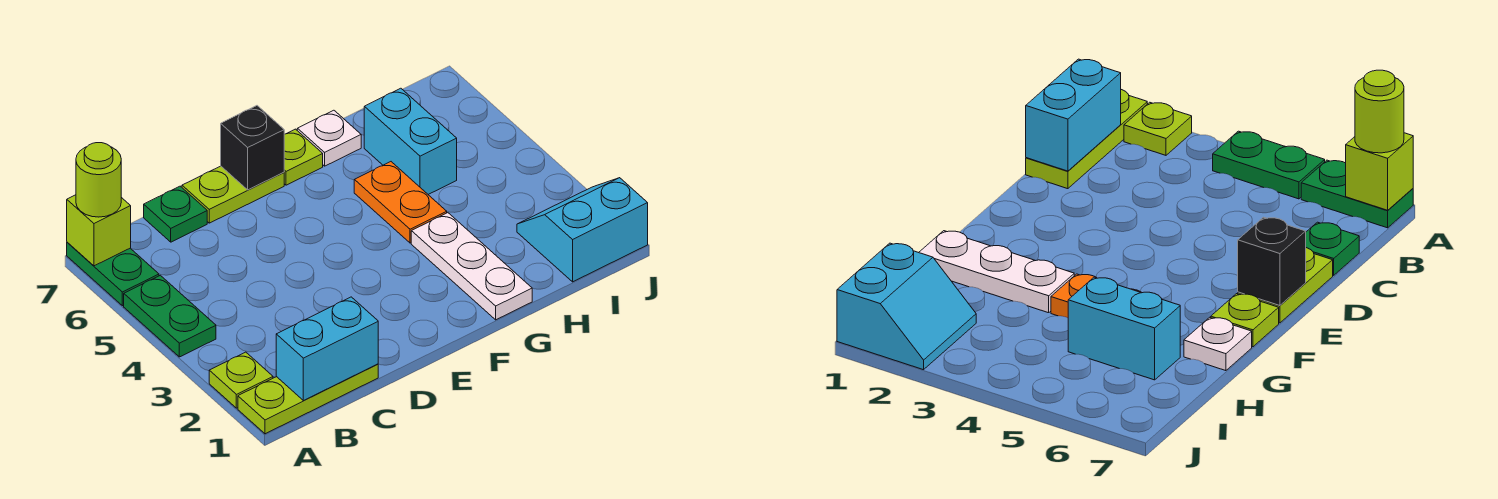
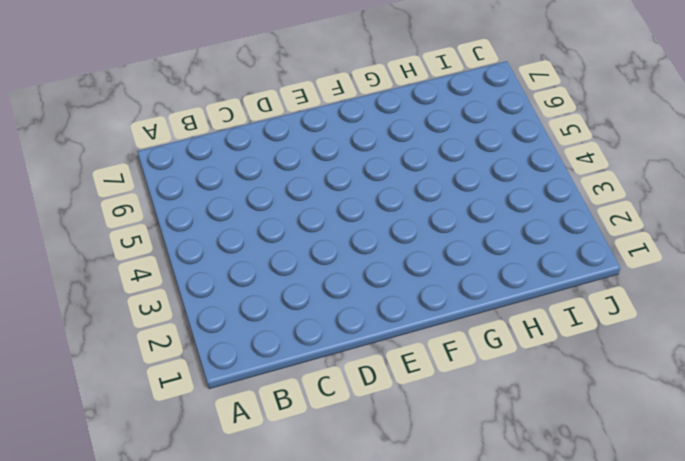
none -> lime plate A1:C1 level 1
none -> lime plate A2 level 1
none -> green plate A4:A5 level 1

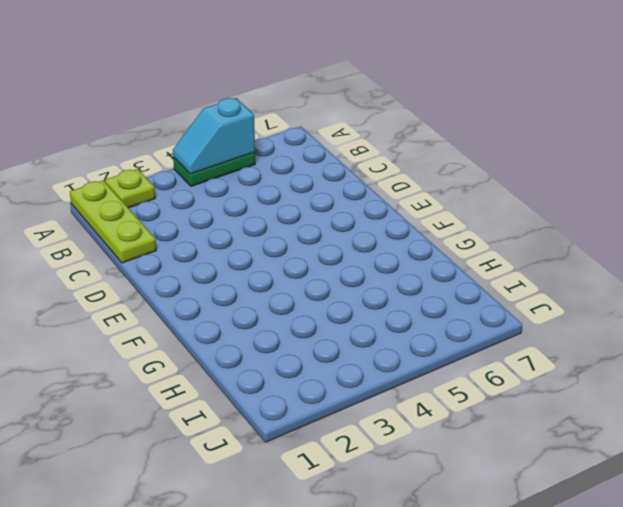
cyan slope A4:A5 level 2 top 5 -> none
none -> green plate A6:A7 level 1
none -> green plate C7 level 1
none -> lime plate D7:E7 level 1

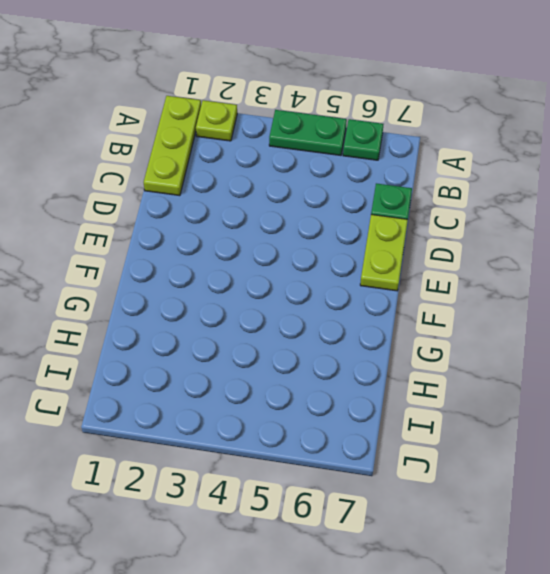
green plate A6 level 1 -> green plate A6:A7 level 1
none -> lime plate F7 level 1
none -> white plate G1:G3 level 1
none -> orange plate G4:G5 level 1

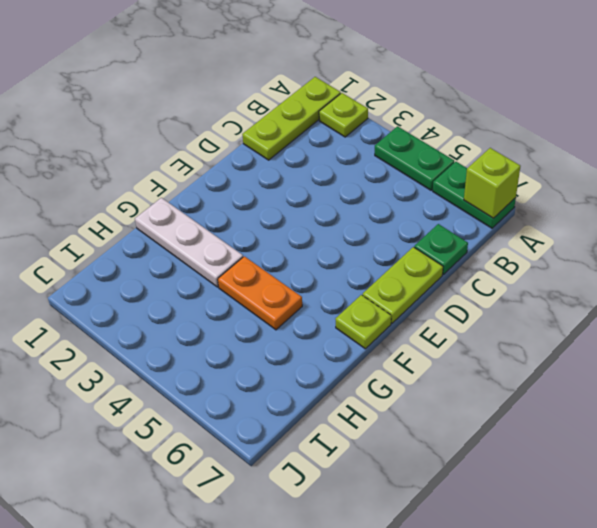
none -> white plate G7 level 1
none -> cyan brick H5:H6 level 1
none -> cyan slope I1:J2 level 1 top 1

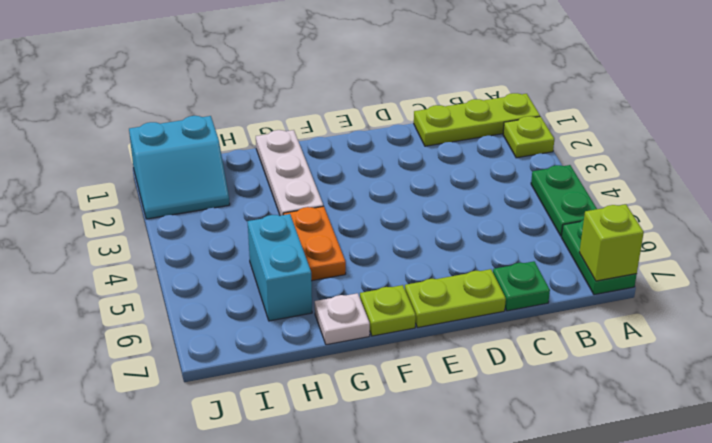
none -> cyan brick B1:C1 level 2
none -> black brick E7 level 2
none -> lime round brick A7 level 3

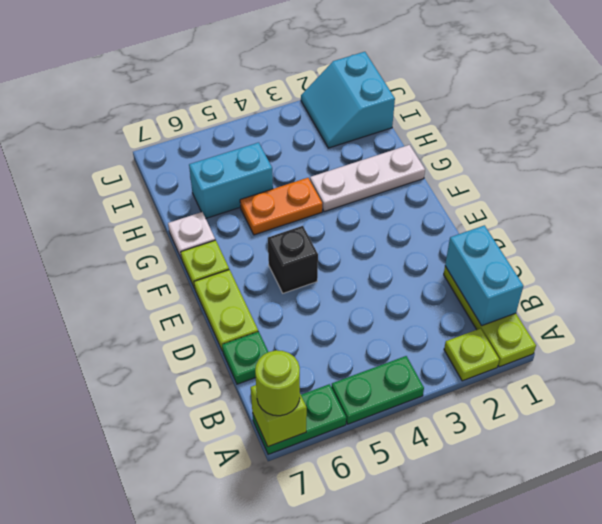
black brick E5 level 1 -> black brick E7 level 2

